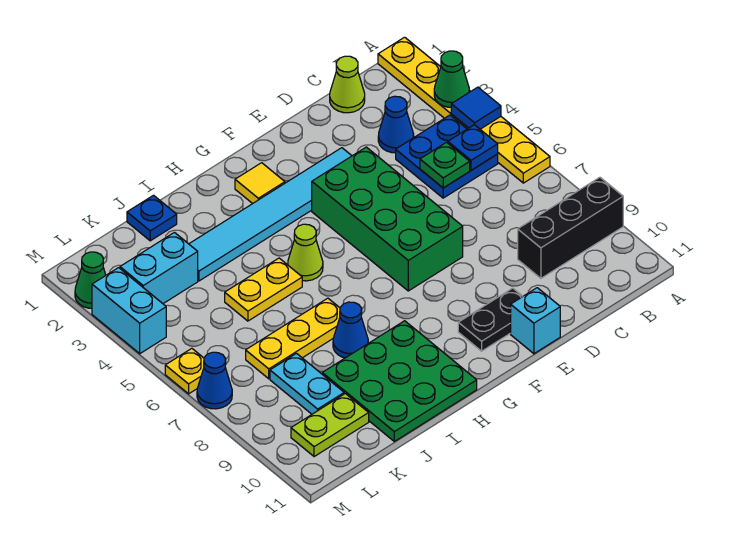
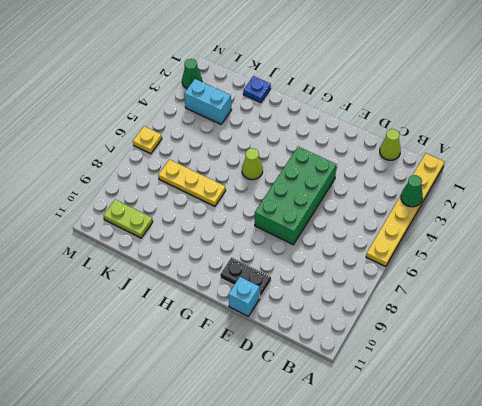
none -> black brick A9:C9 level 1
none -> blue plate B4:C5 level 1
none -> blue cone C3 level 1

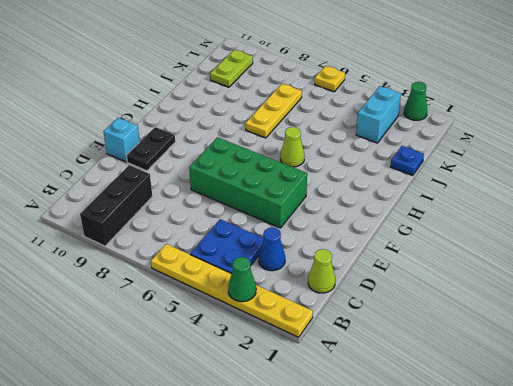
none -> cyan tile E3:J3 level 1
none -> yellow tile G2 level 1
none -> green plate H9:J11 level 1

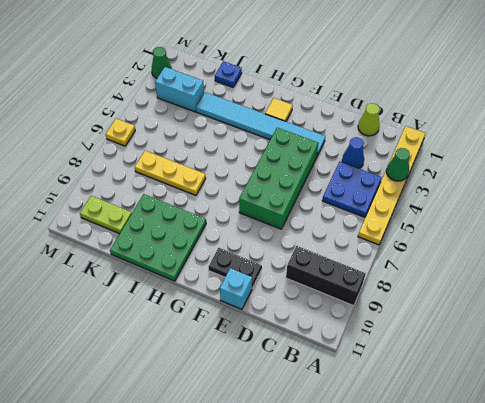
none -> lime cone H5 level 1
none -> yellow plate I5:J5 level 1
none -> blue cone I8 level 1

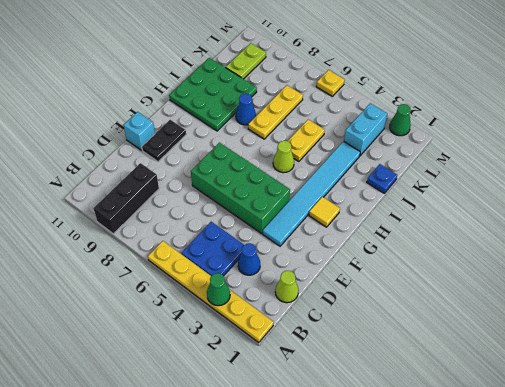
none -> cyan plate K8:K9 level 1
none -> cyan brick M3:M4 level 1
none -> blue cone M7 level 1

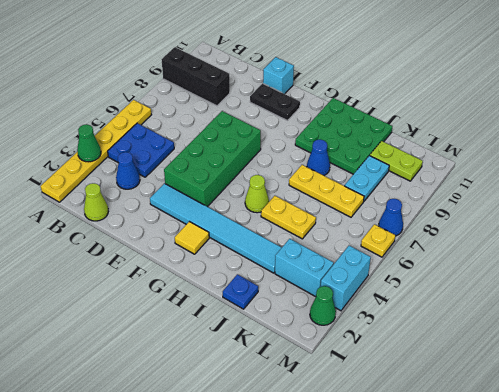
none -> blue tile A4 level 2
none -> blue plate B5 level 2
none -> green plate C5 level 2

